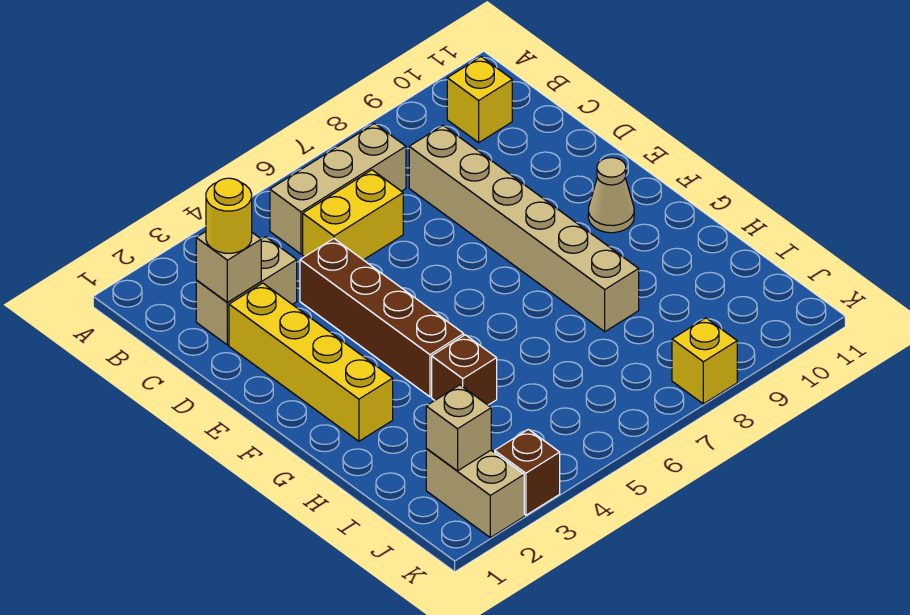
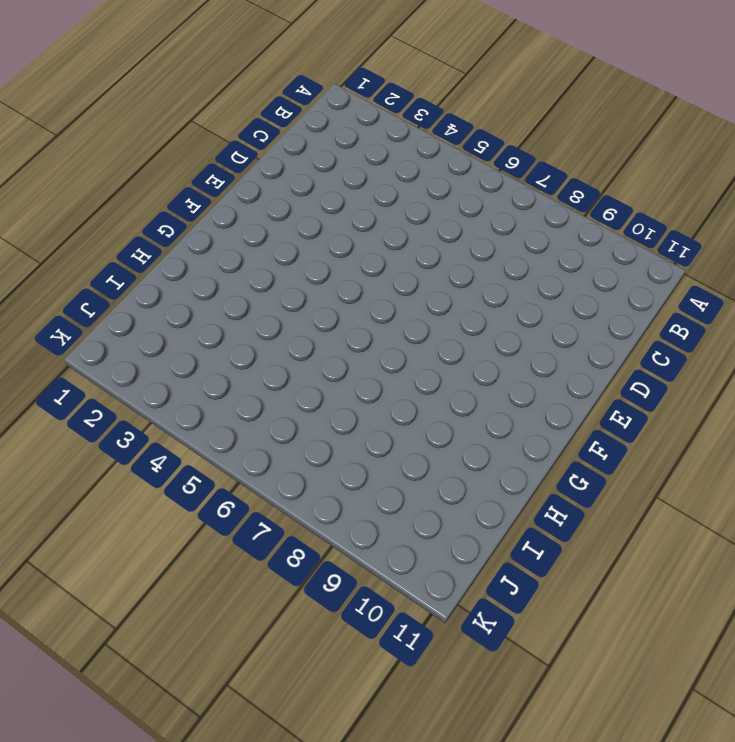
none -> tan brick B5:B7 level 1
none -> yellow brick B10 level 1
none -> tan brick C2:C3 level 1

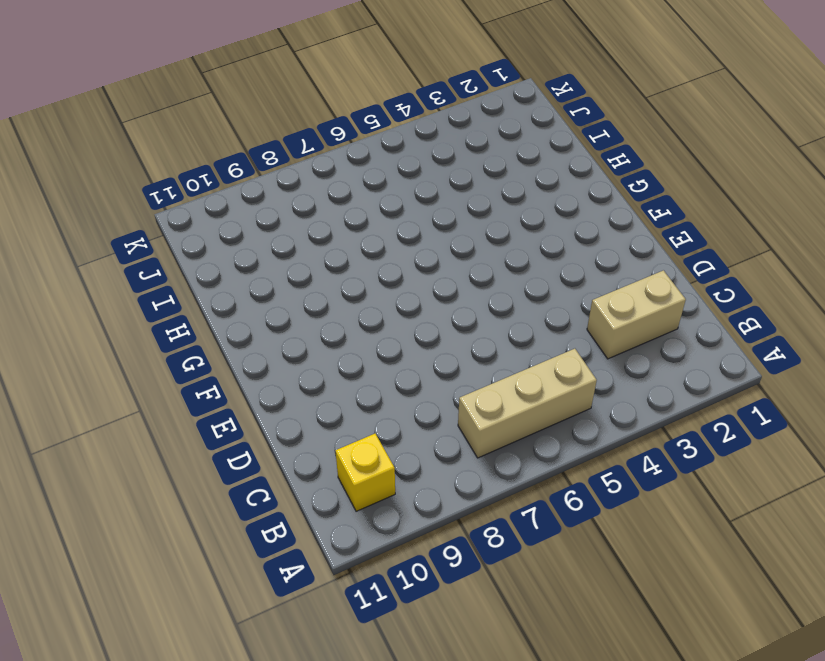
none -> yellow brick C5:C6 level 1
none -> tan brick C8:H8 level 1
none -> yellow brick D2:G2 level 1

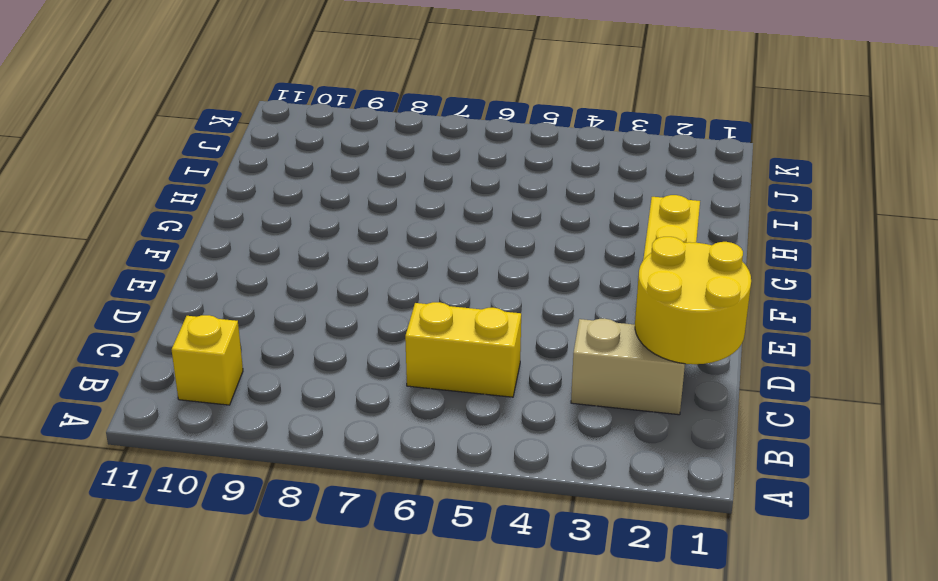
yellow round brick C1:D2 level 2 -> tan brick C2 level 2
none -> tan brick B5:B7 level 1
none -> tan brick C8:H8 level 1
none -> brown brick D4:G4 level 1

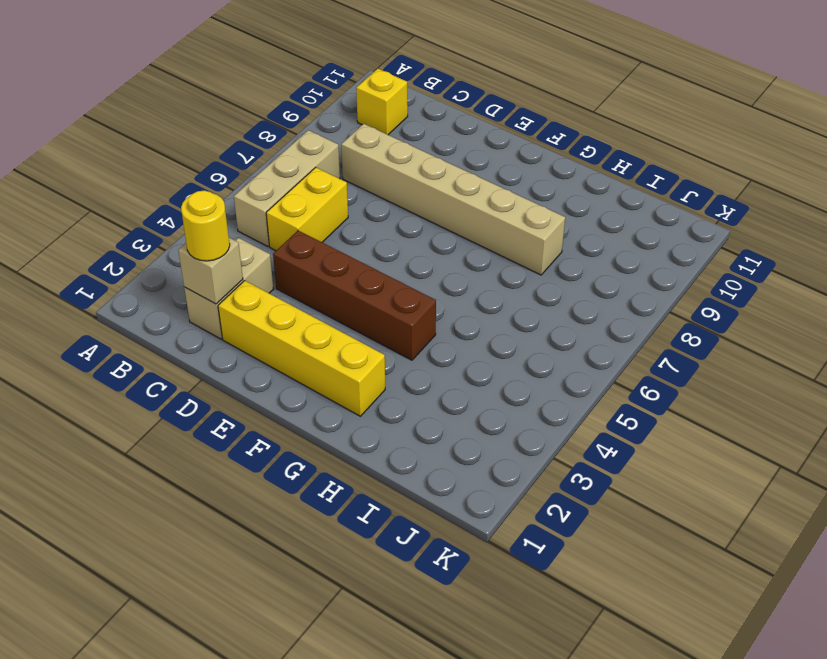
none -> tan cone F10 level 1
none -> brown brick H4 level 1
none -> tan brick J2:K2 level 1

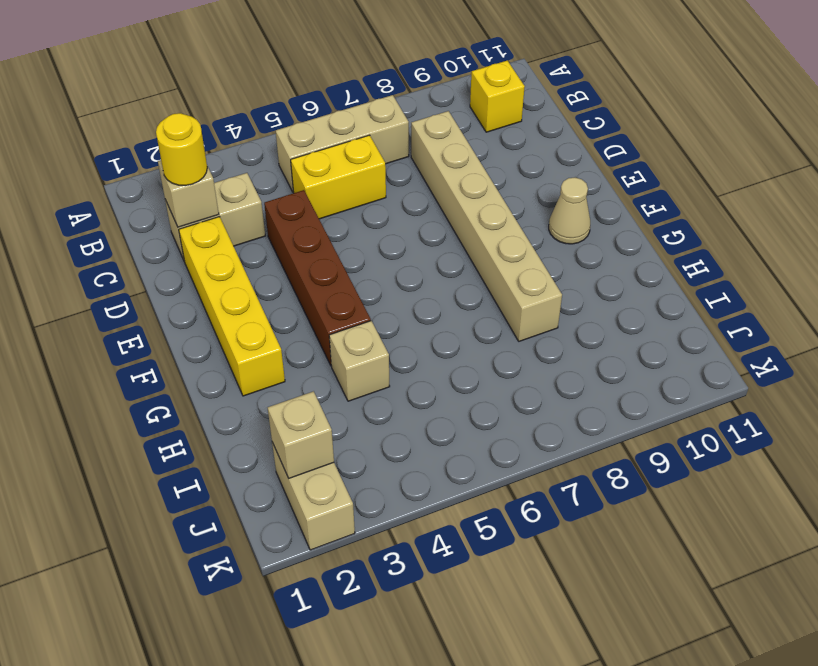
tan brick H4 level 1 -> brown brick H4 level 1
none -> brown brick K3 level 1
none -> yellow brick K8 level 1

